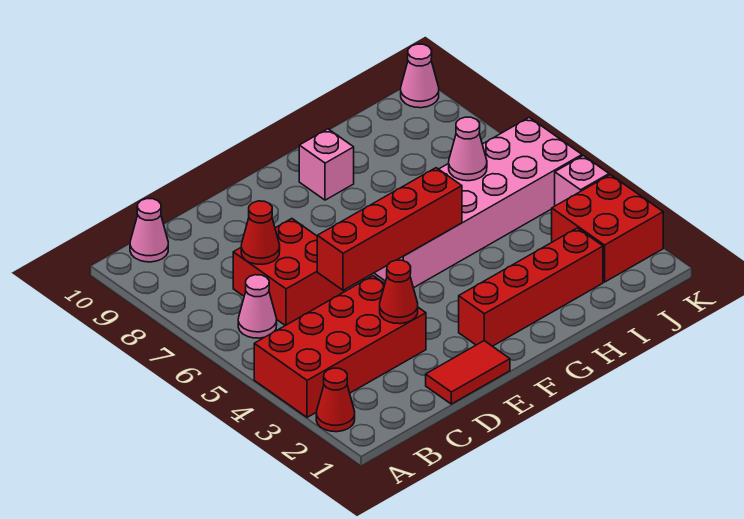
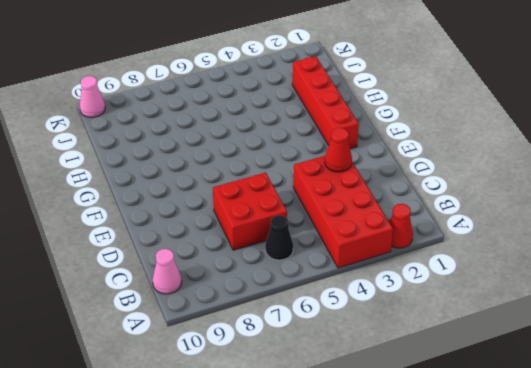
black cone B6 level 1 -> pink cone B6 level 1
none -> red tile D1:E1 level 1
none -> pink brick F5:K6 level 1
none -> pink brick G9 level 1

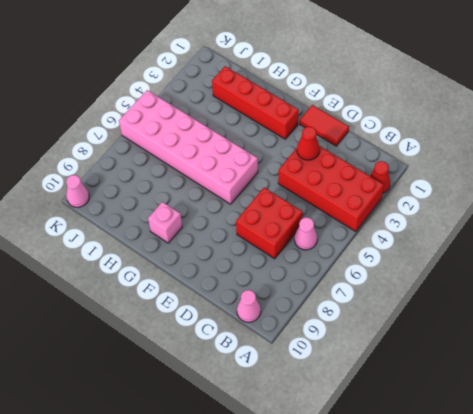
none -> red brick J2:K3 level 1
none -> pink brick K4 level 1
none -> red cone C7 level 2

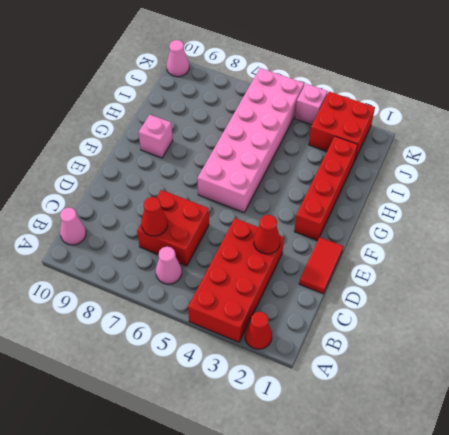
none -> red brick D5:G5 level 2
none -> pink cone I6 level 2

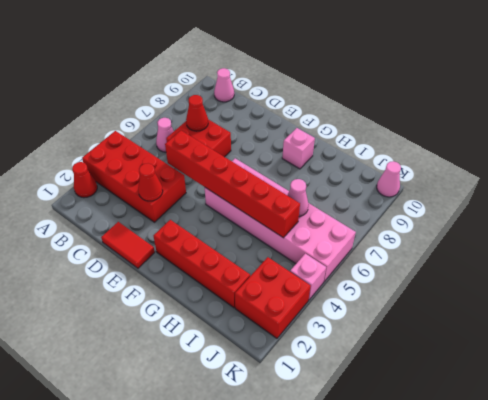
red brick D5:I5 level 2 -> red brick D5:G5 level 2

